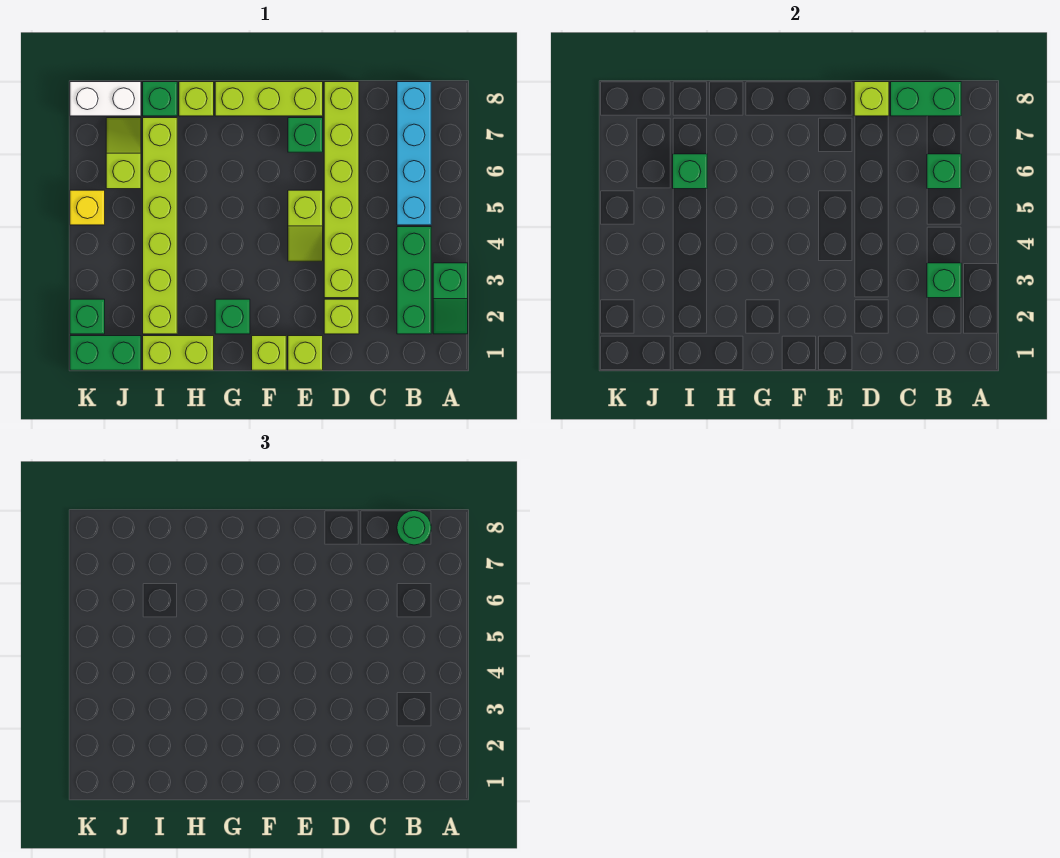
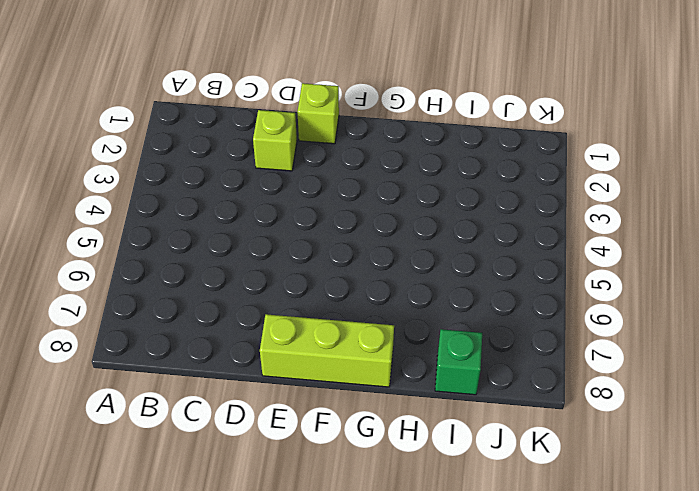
none -> green slope A2:A3 level 1 top 3
none -> green brick B2:B4 level 1
none -> cyan brick B5:B8 level 1

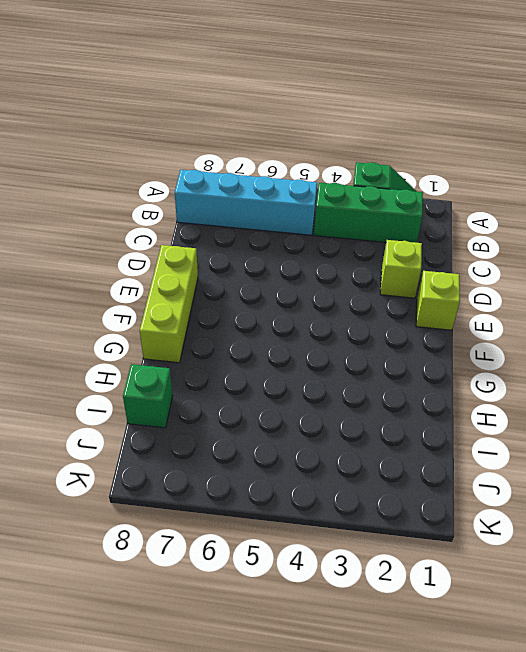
none -> lime brick D3:D8 level 1
none -> lime slope E4:E5 level 1 top 5
none -> green brick E7 level 1

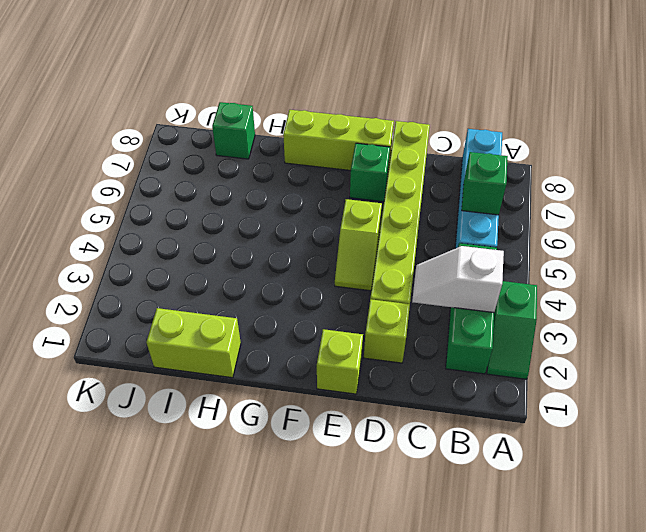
white slope B3:C3 level 2 top B -> green brick B3 level 2
none -> lime brick F1 level 1
none -> green brick G2 level 1
none -> lime brick H8 level 1

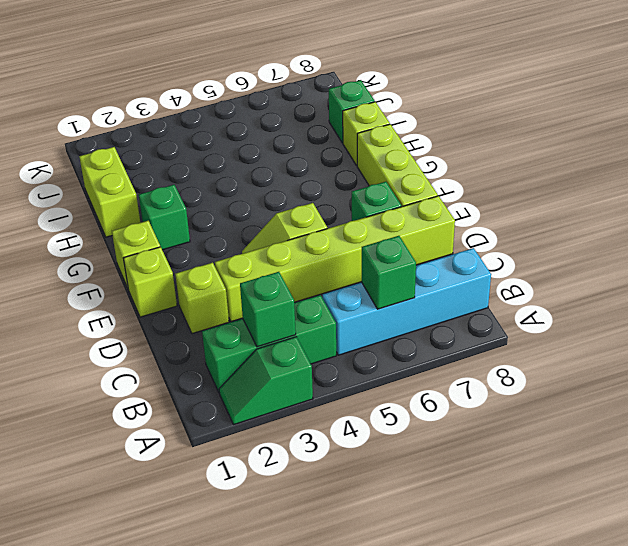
none -> lime brick I2:I7 level 1
none -> green brick J1:K1 level 1
none -> lime slope J6:J7 level 1 top 6

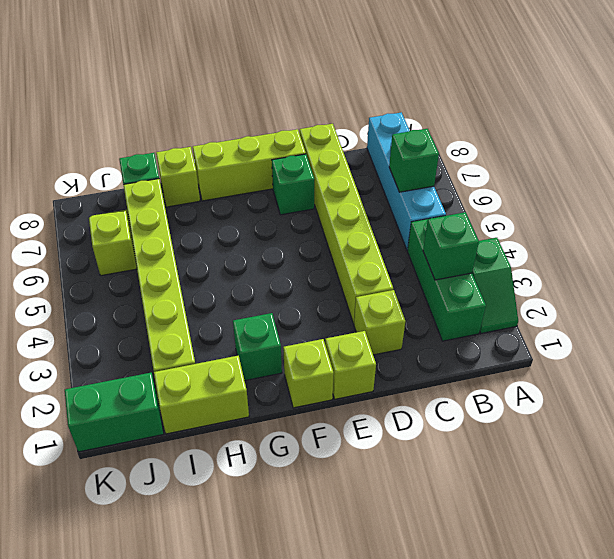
none -> lime slope E4:E5 level 1 top 5
none -> white brick J8:K8 level 1
none -> green brick K2 level 1

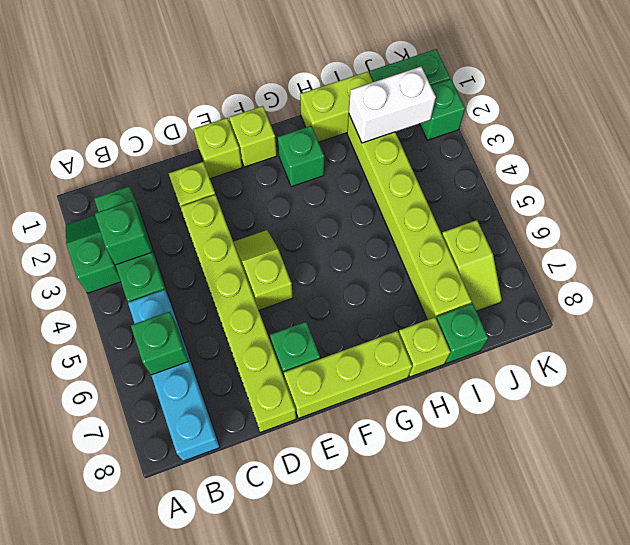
white brick I2:J2 level 2 -> white brick J8:K8 level 1
none -> yellow brick K5 level 1
none -> green brick B8:C8 level 2
none -> lime brick D8 level 2

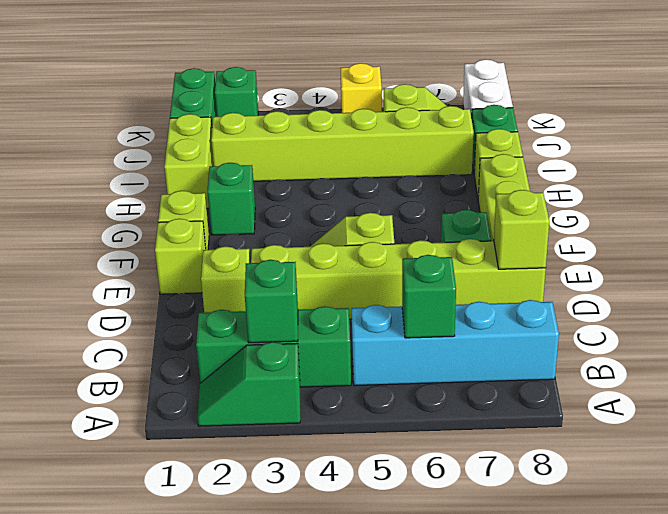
none -> green brick B8:C8 level 2
none -> green brick I6 level 2
none -> green round brick B8 level 3

